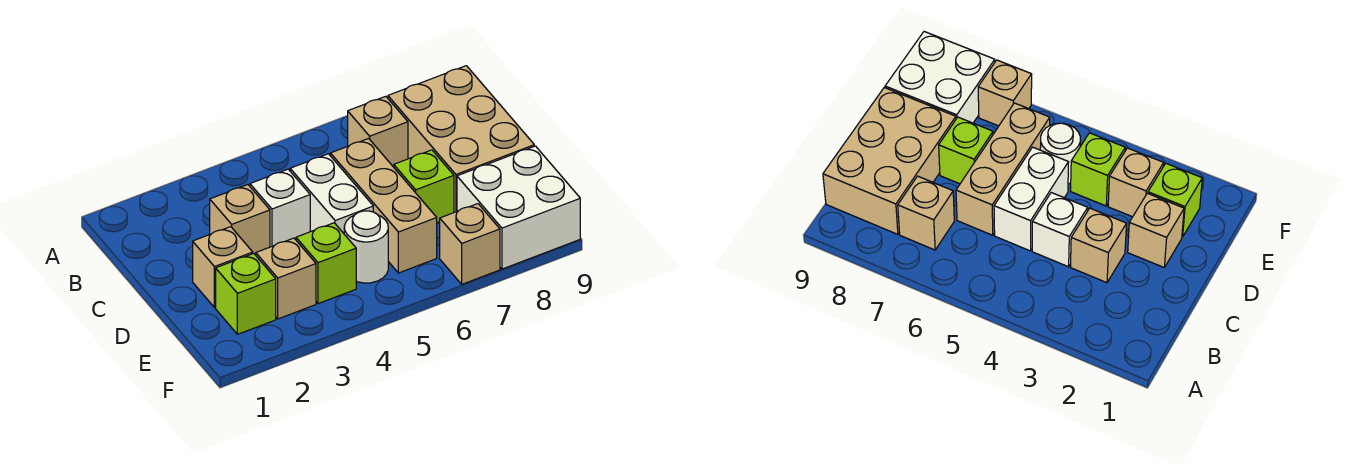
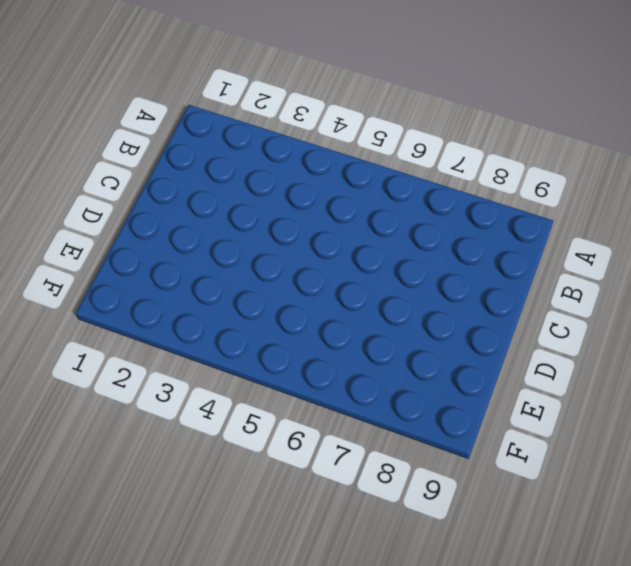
none -> tan brick B7 level 1
none -> tan brick B8:D9 level 1
none -> tan brick C3 level 1

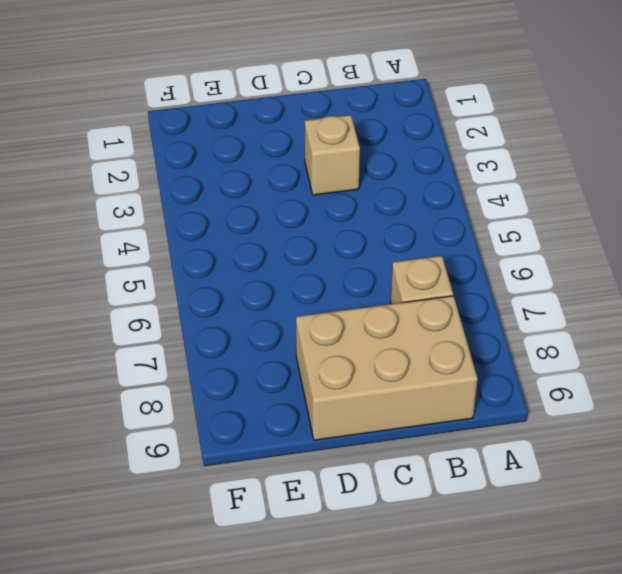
none -> white brick C4 level 1
none -> white brick C5:D5 level 1
none -> tan brick C6:E6 level 1

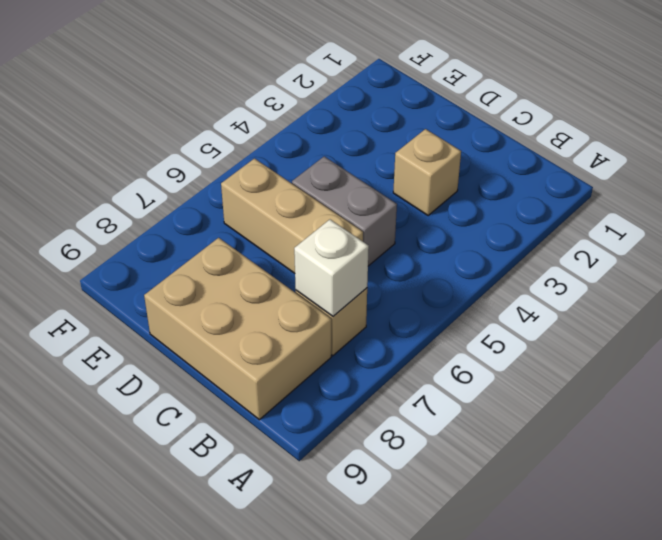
white brick B7 level 2 -> white brick C4 level 1
grey brick C5:D5 level 1 -> white brick C5:D5 level 1
none -> tan brick D2 level 1
none -> lime brick D7 level 1
none -> lime brick E2 level 1

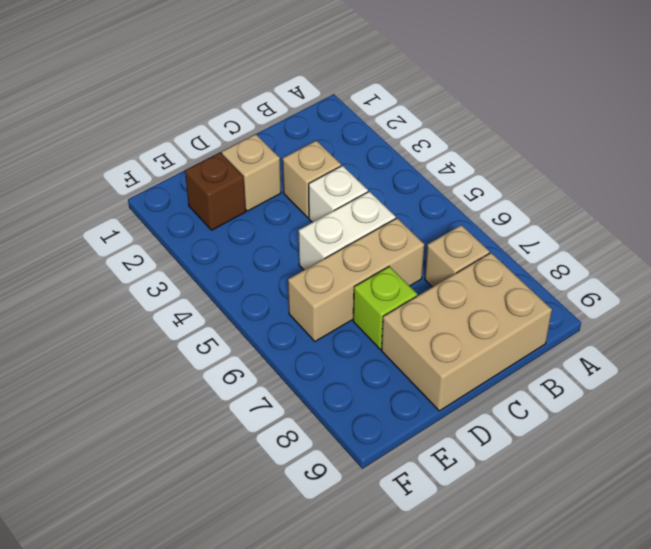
brown brick E2 level 1 -> lime brick E2 level 1
none -> tan brick E3 level 1
none -> lime brick E4 level 1
none -> white round brick E5 level 1

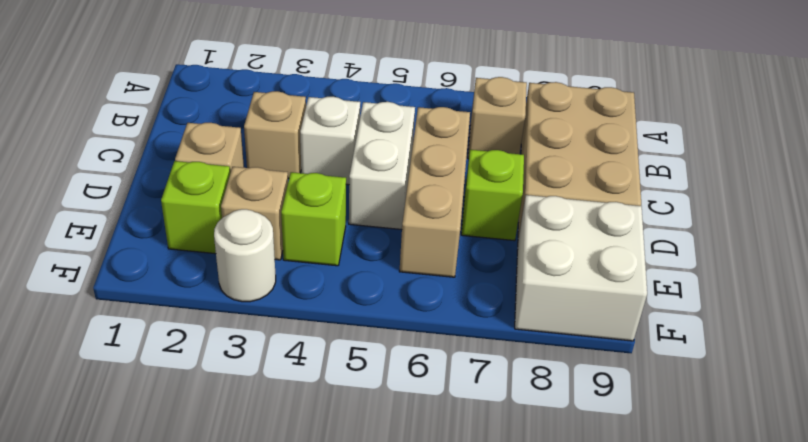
white round brick F3 level 1 -> white round brick E5 level 1
none -> tan brick F7 level 1

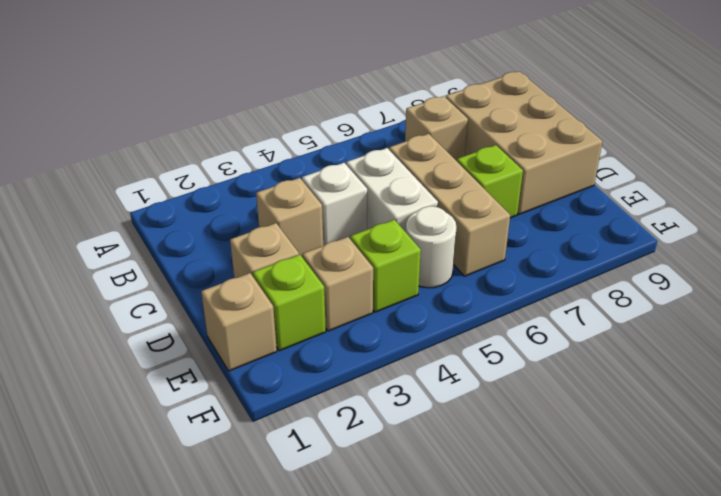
tan brick E1 level 1 -> tan brick F7 level 1
none -> white brick E8:F9 level 1

